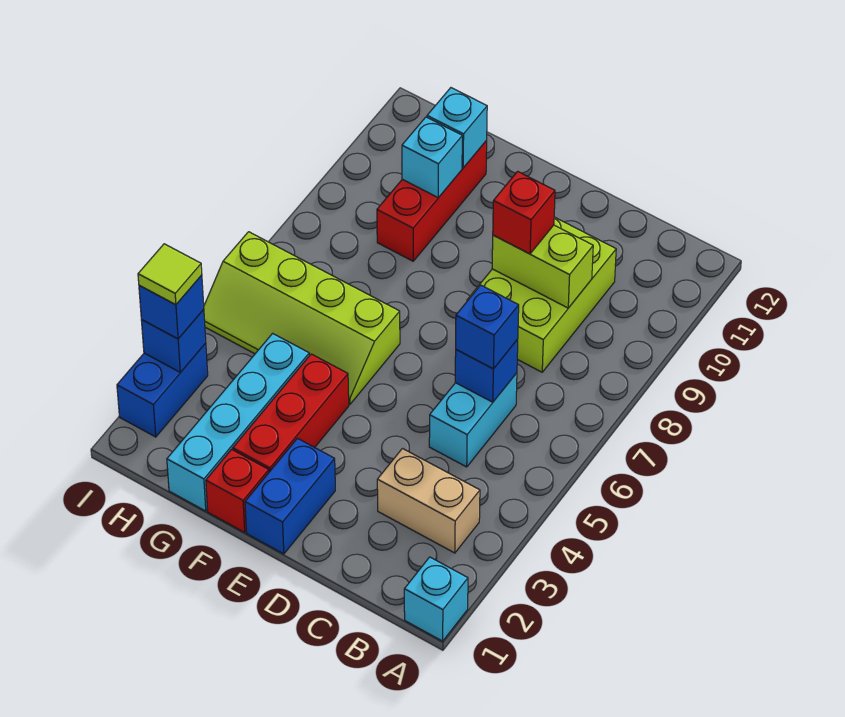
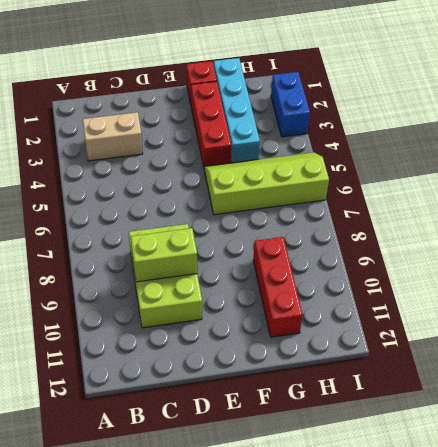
none -> cyan brick A1 level 1
none -> cyan brick C5:C6 level 1
none -> blue brick E1:E2 level 1

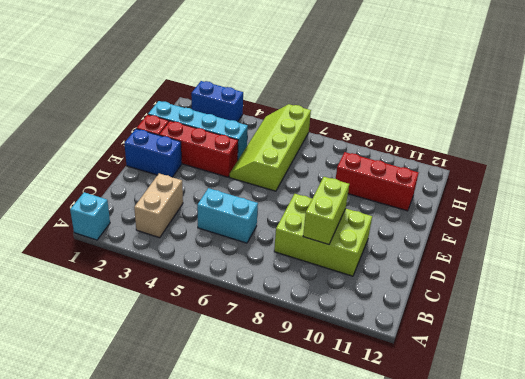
none -> blue brick C6 level 2
none -> cyan brick G10 level 2
none -> cyan brick G11 level 2

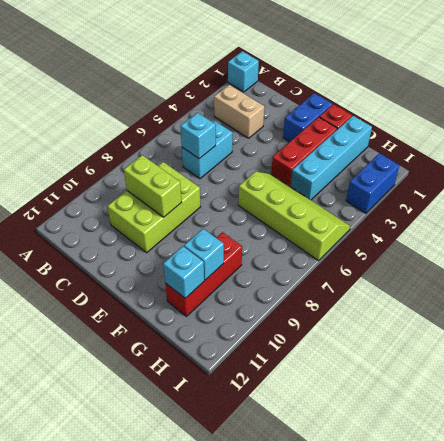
cyan brick C6 level 2 -> blue brick C6 level 2
none -> blue brick I3 level 2
none -> blue brick C6 level 3
none -> red brick D9 level 3

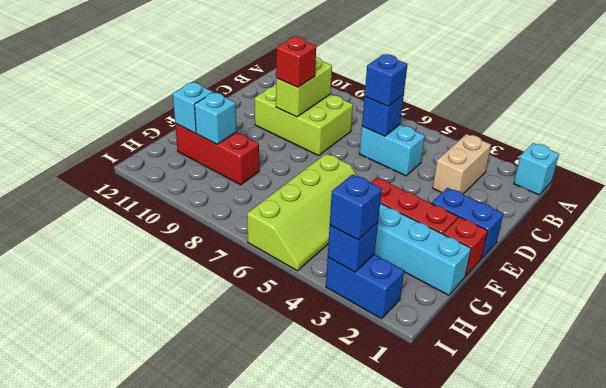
none -> lime tile I3 level 4

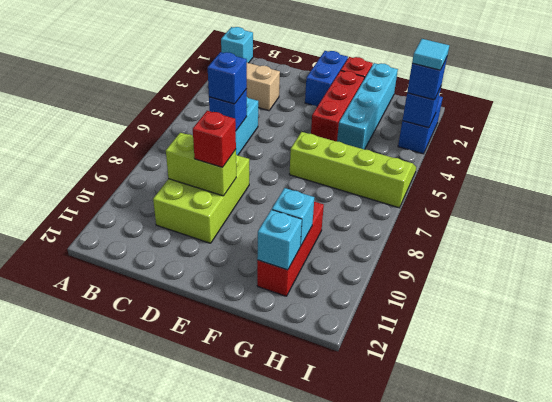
cyan tile I3 level 4 -> lime tile I3 level 4

